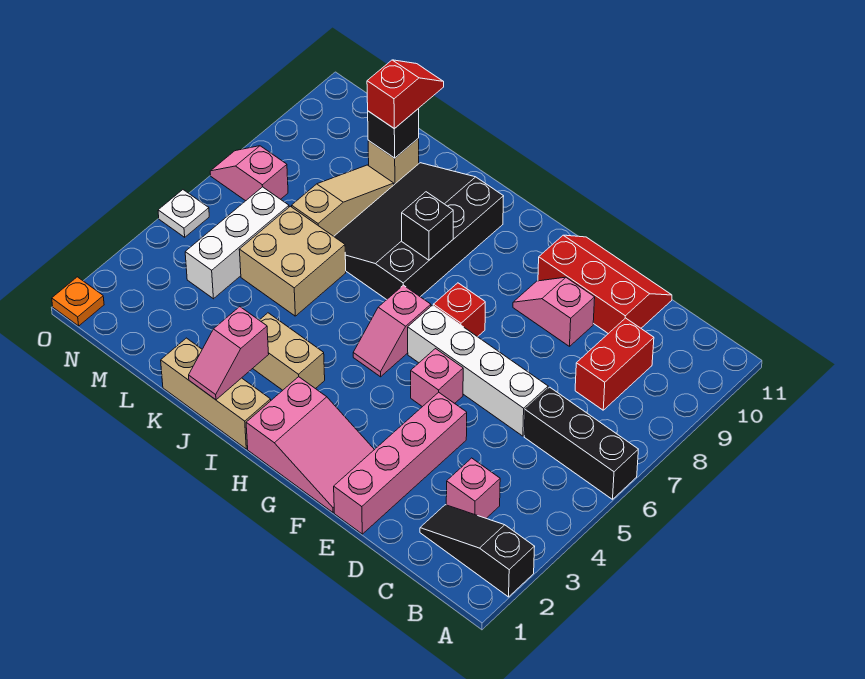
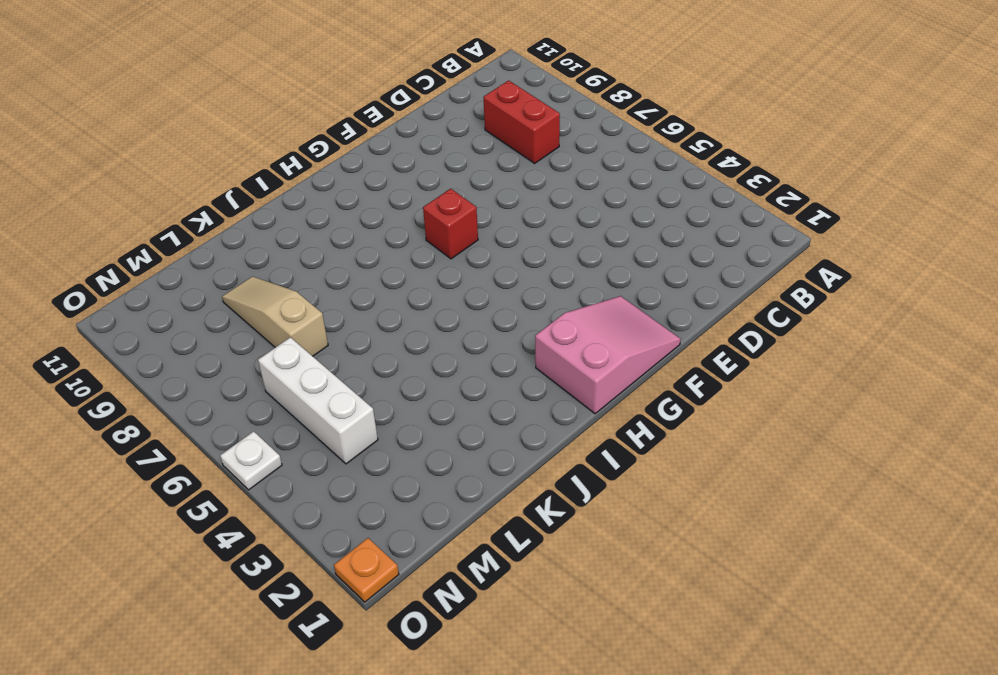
none -> black slope A2:C2 level 1 top A
none -> black brick A6:C6 level 1
none -> pink brick C3 level 1

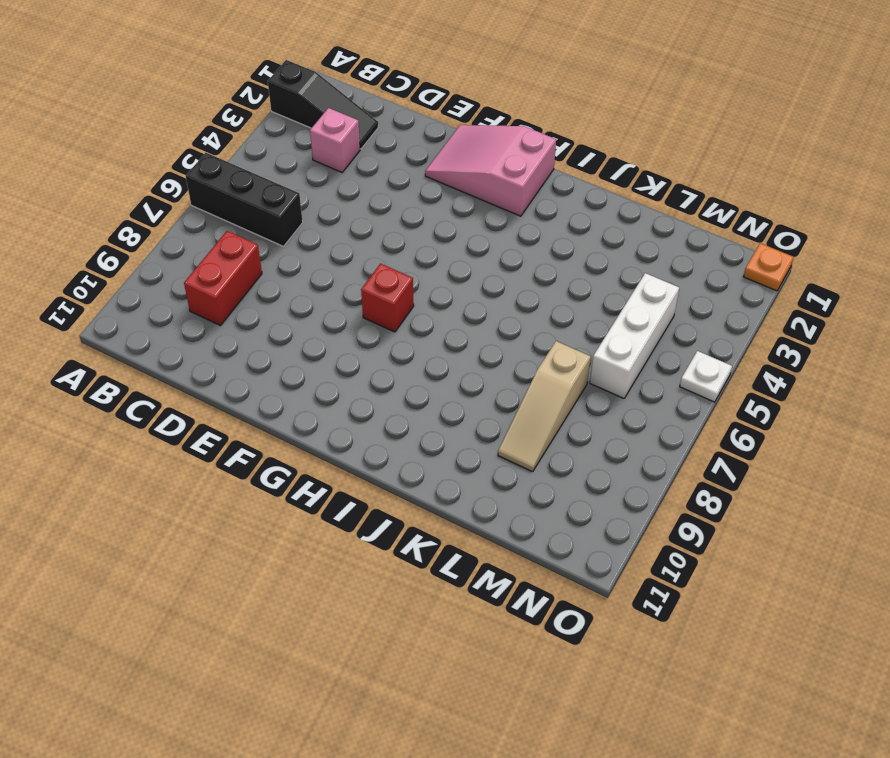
none -> white brick D6:G6 level 1
none -> red slope D10:F11 level 1 top 10
none -> pink brick E1:E4 level 1

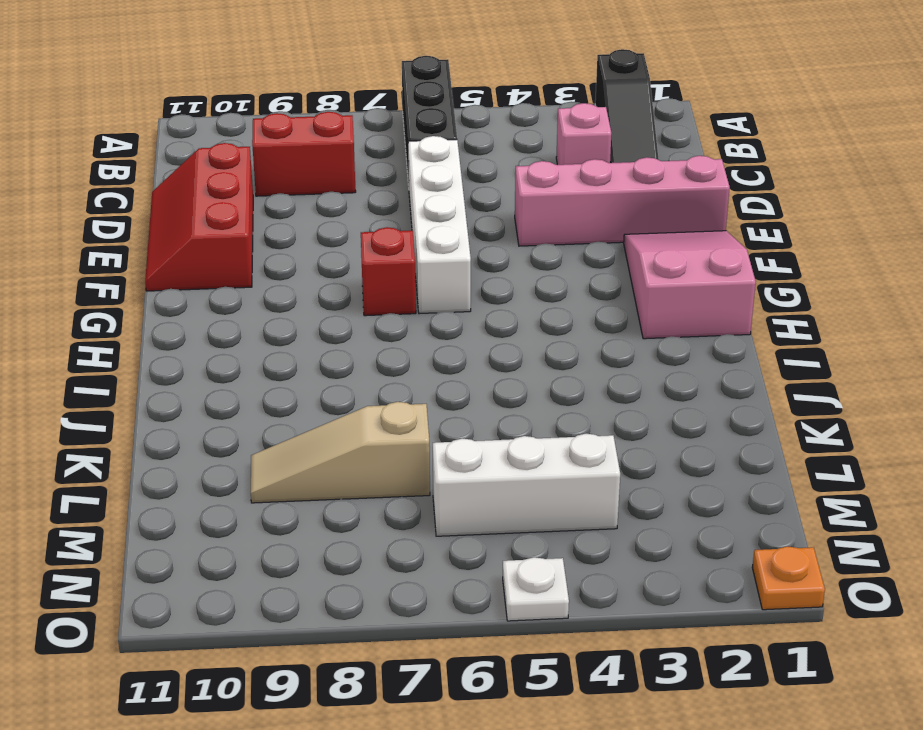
none -> pink slope E9:F9 level 1 top E
none -> pink brick F5 level 1
none -> pink slope H5:H6 level 1 top 6

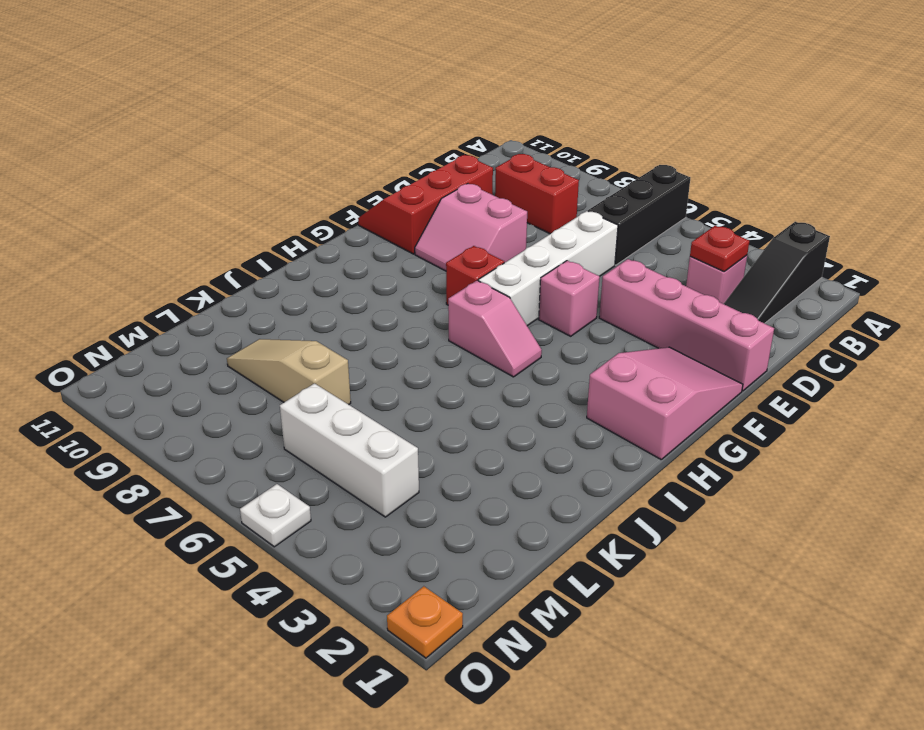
red plate C3 level 2 -> none
pink slope E8:F9 level 1 top E -> pink slope E9:F9 level 1 top E
none -> tan brick I1:K1 level 1
none -> tan brick I3:J3 level 1
none -> black slope I7:K10 level 1 top I

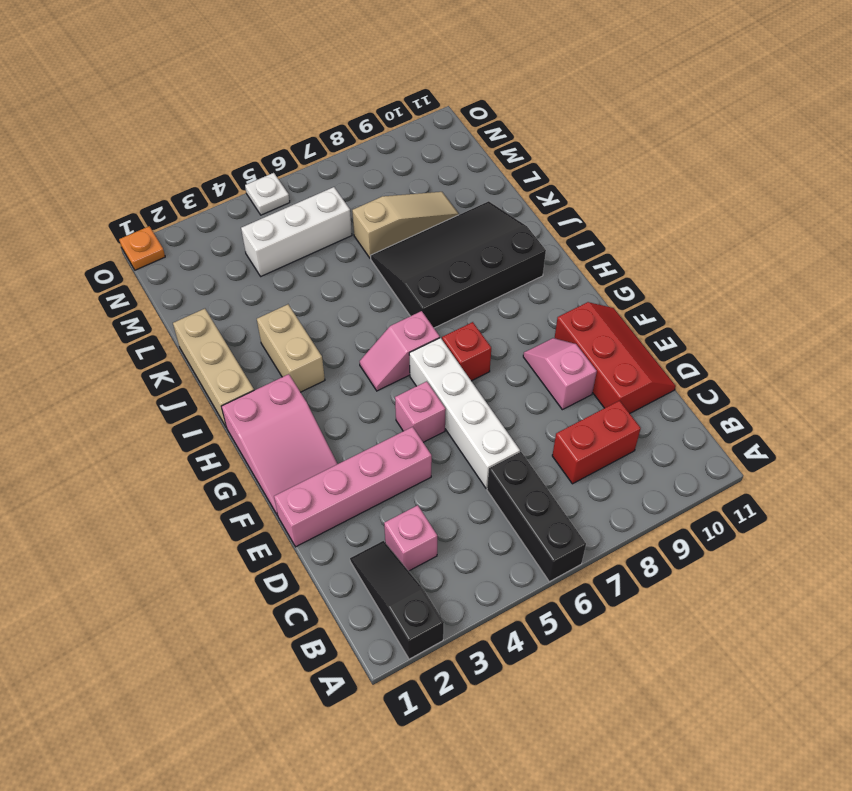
none -> tan brick K5:L6 level 1
none -> tan brick L10 level 1
none -> pink slope N7:O7 level 1 top N

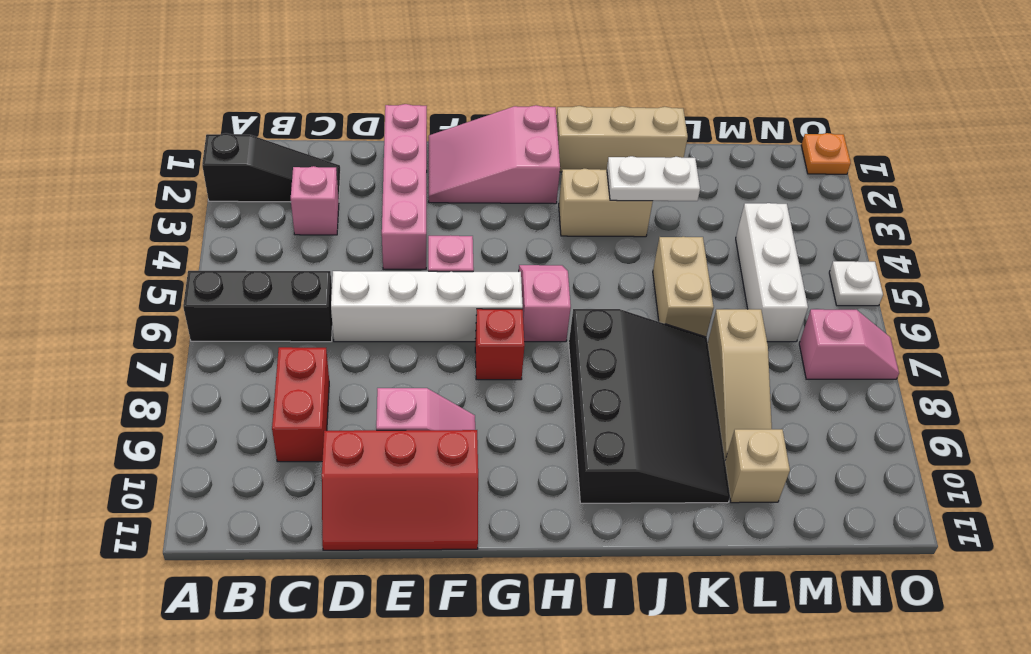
white plate J3:K3 level 2 -> none
tan brick K5:K6 level 1 -> tan brick K5:L6 level 1
none -> black brick I8 level 2
none -> pink slope J1:J2 level 2 top 2
none -> black brick L10 level 2

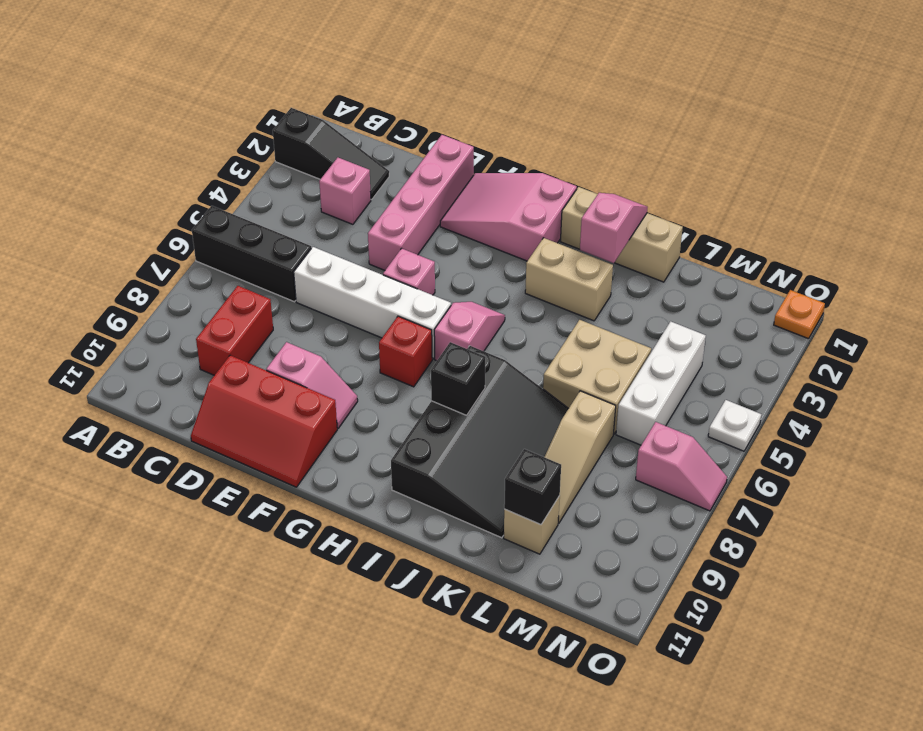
none -> red slope L10:L11 level 3 top 10

